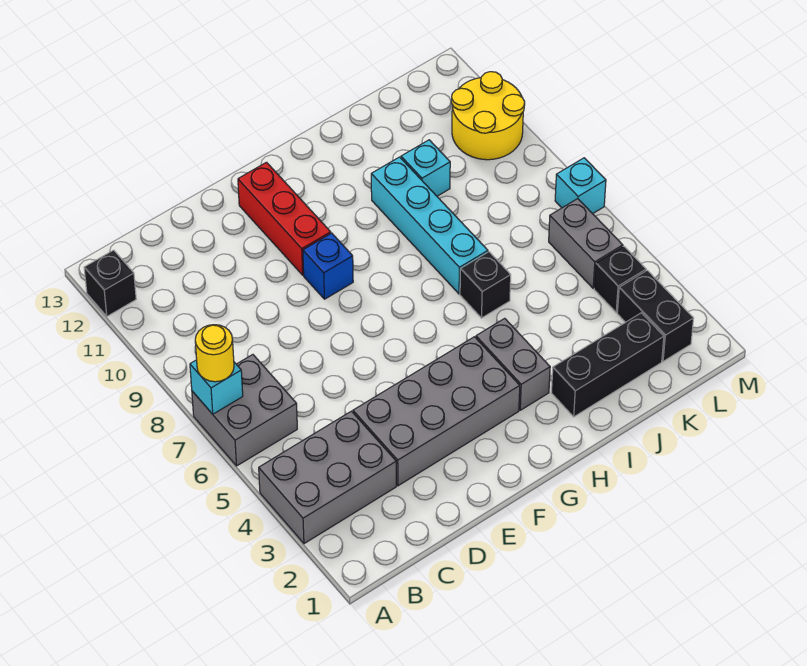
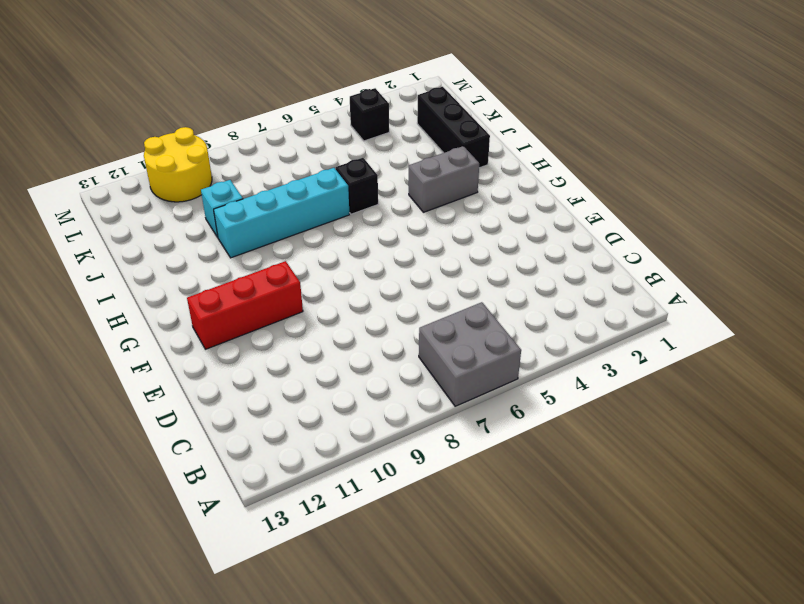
none -> grey brick A3:C4 level 1
none -> black brick A12 level 1
none -> grey brick D3:G4 level 1

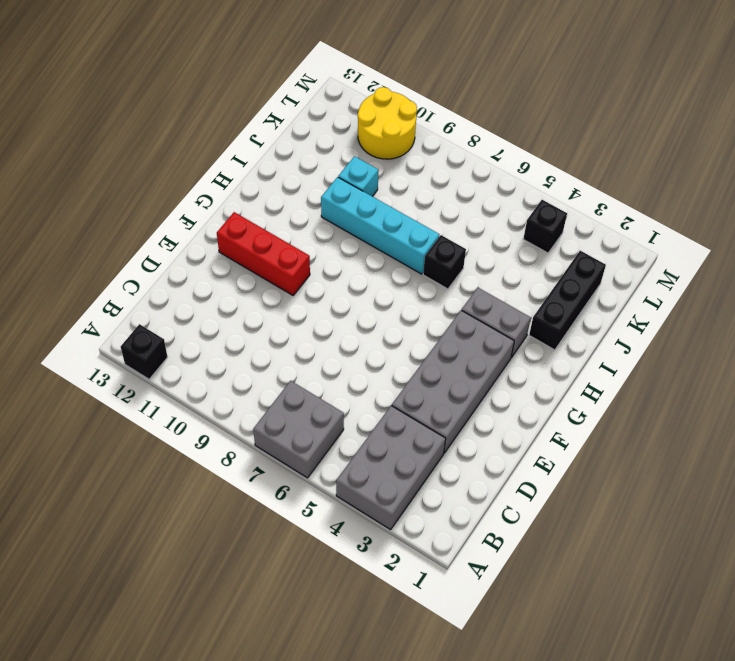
none -> blue brick F9 level 1
none -> black brick L2:L3 level 1
none -> grey brick L5:L6 level 1

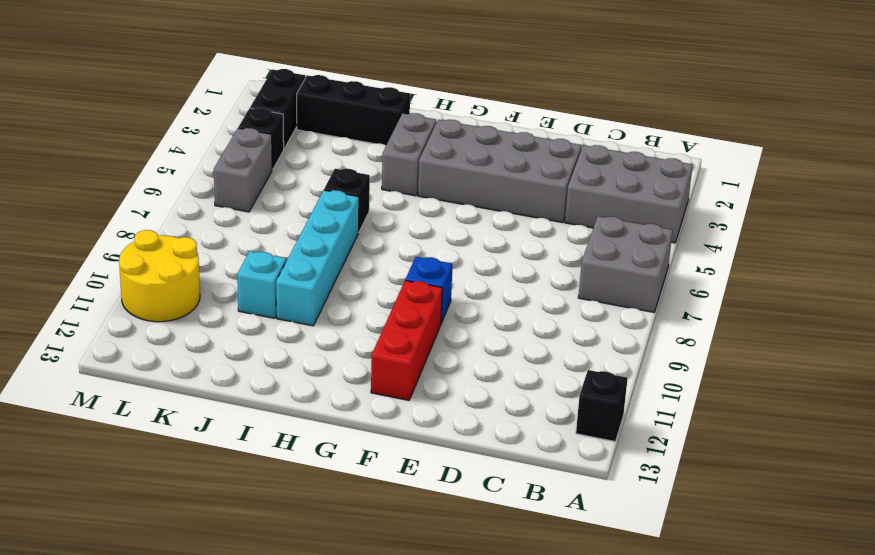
none -> cyan brick M7 level 1
none -> cyan brick A7 level 2
none -> yellow round brick A7 level 3

